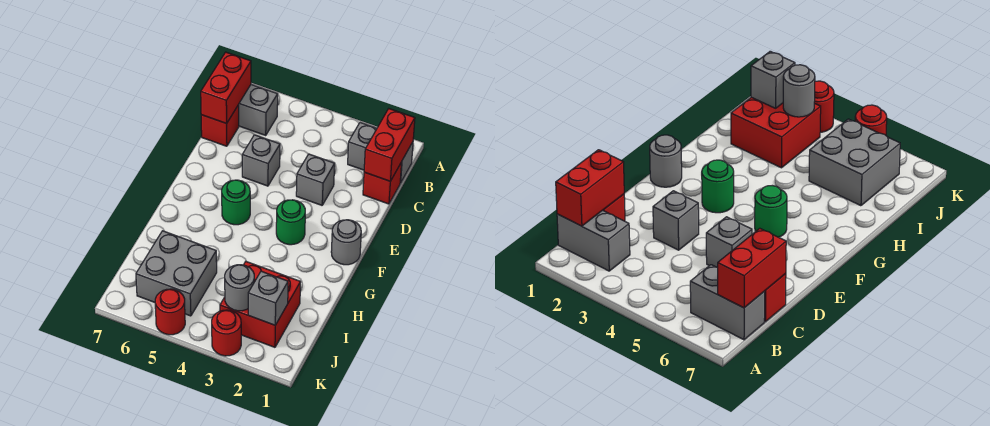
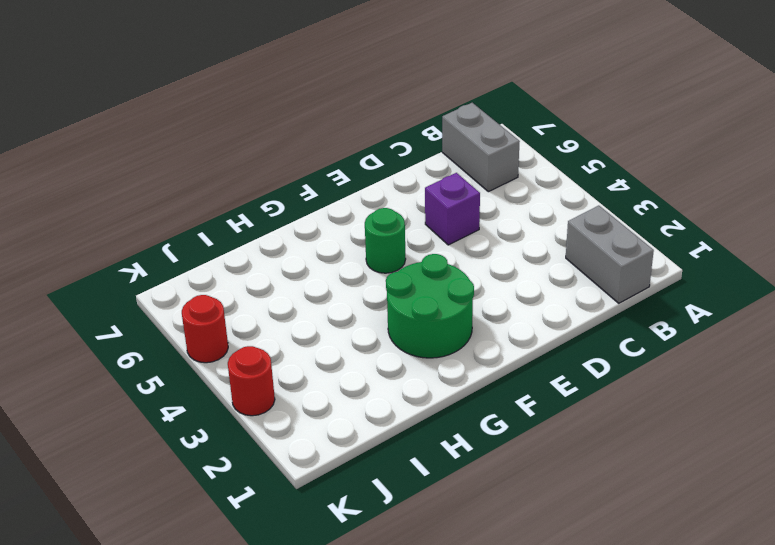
purple brick D5 level 1 -> grey brick D5 level 1
green round brick F2:G3 level 1 -> green round brick F3 level 1
none -> red brick C1 level 1
none -> red brick C7 level 1
none -> grey brick D3 level 1

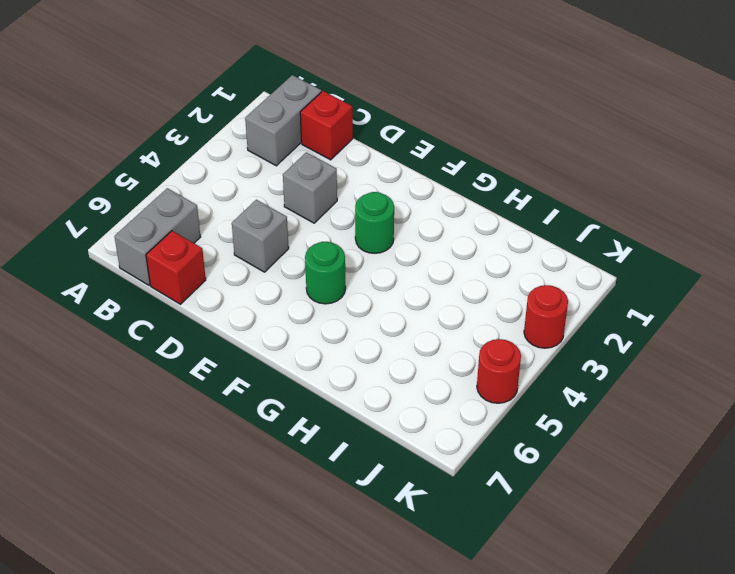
none -> grey round brick F1 level 1
none -> red brick I2:J3 level 1
none -> grey brick I5:J6 level 1

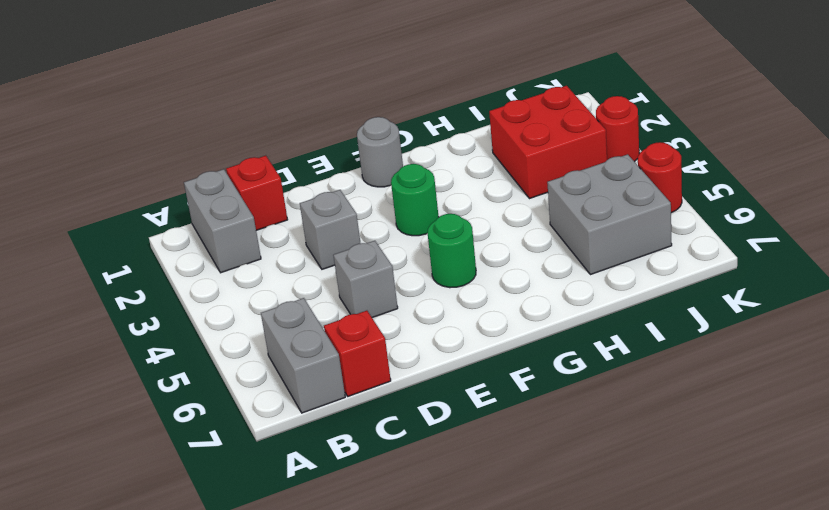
none -> red brick B1:C1 level 2
none -> red brick B7:C7 level 2
none -> grey brick J2 level 2

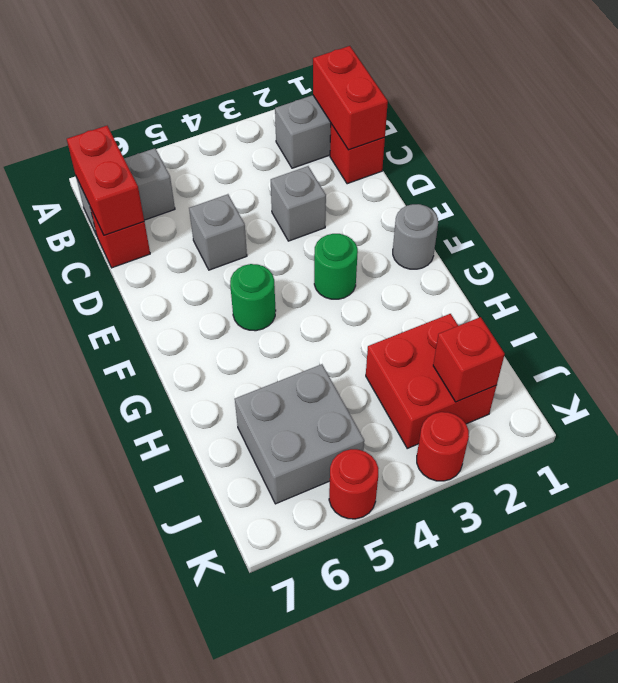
red brick J2 level 2 -> grey brick J2 level 2
none -> grey round brick J3 level 2

